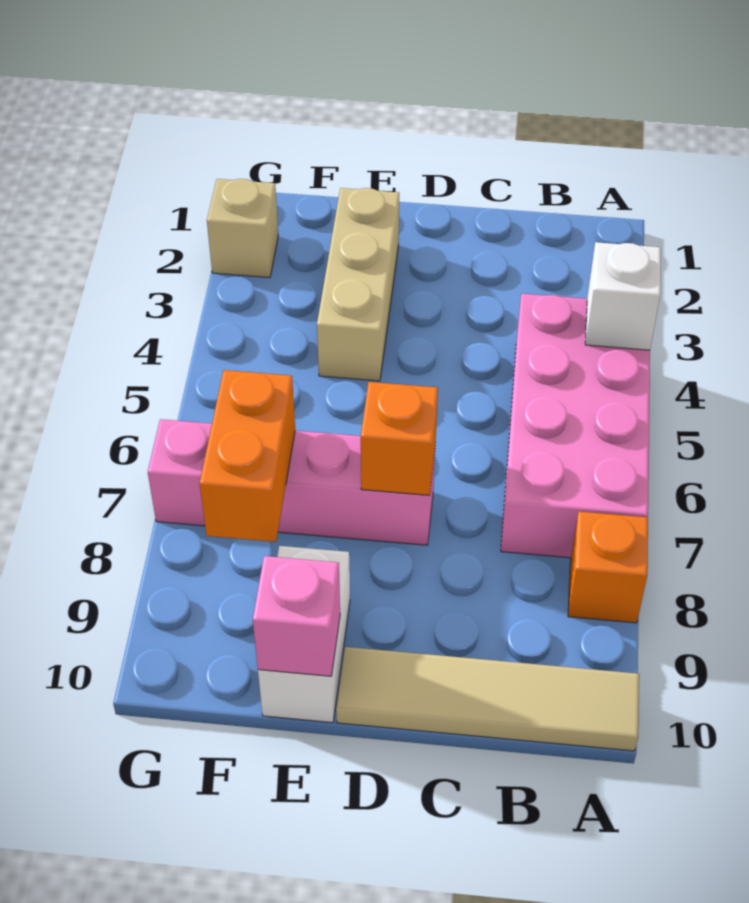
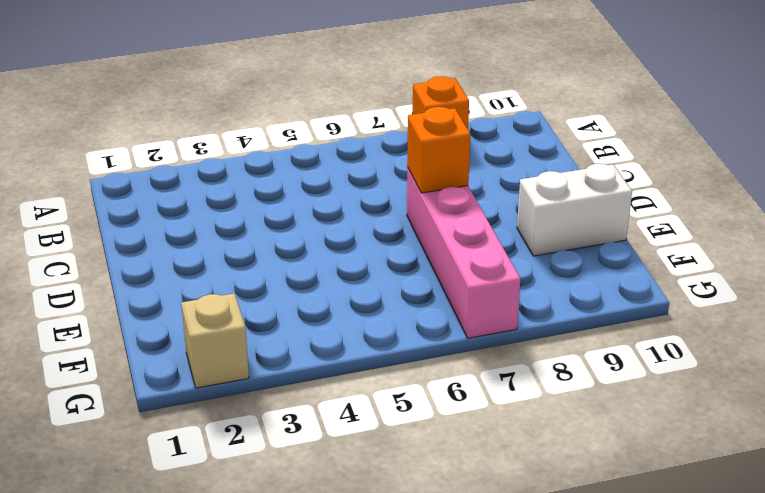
none -> pink brick A4:B7 level 1
none -> tan tile A10:D10 level 1

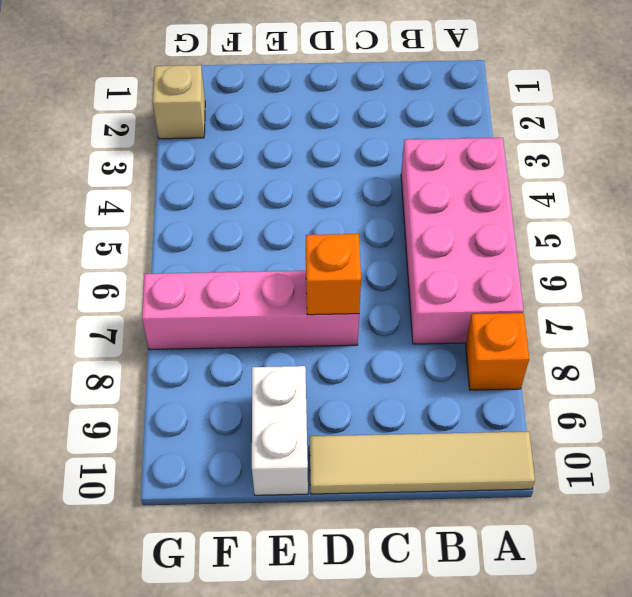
none -> tan brick E2:E4 level 1
none -> white brick A4 level 2

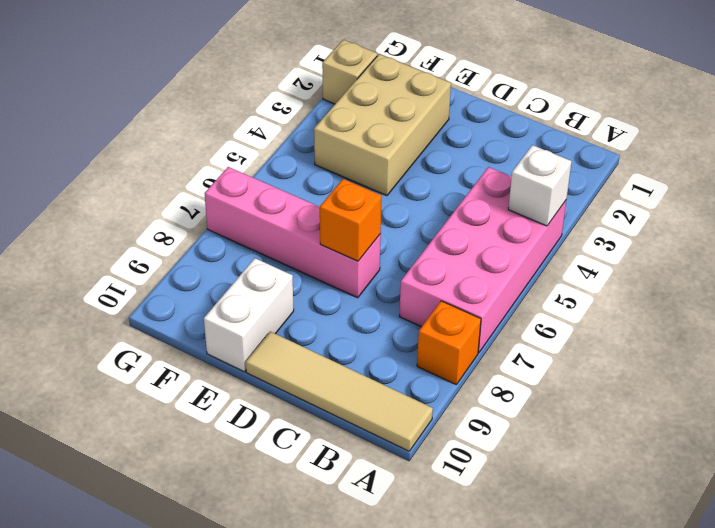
tan brick E2:F4 level 1 -> tan brick E2:E4 level 1
none -> pink brick E10 level 2
none -> orange brick F7:F8 level 2

